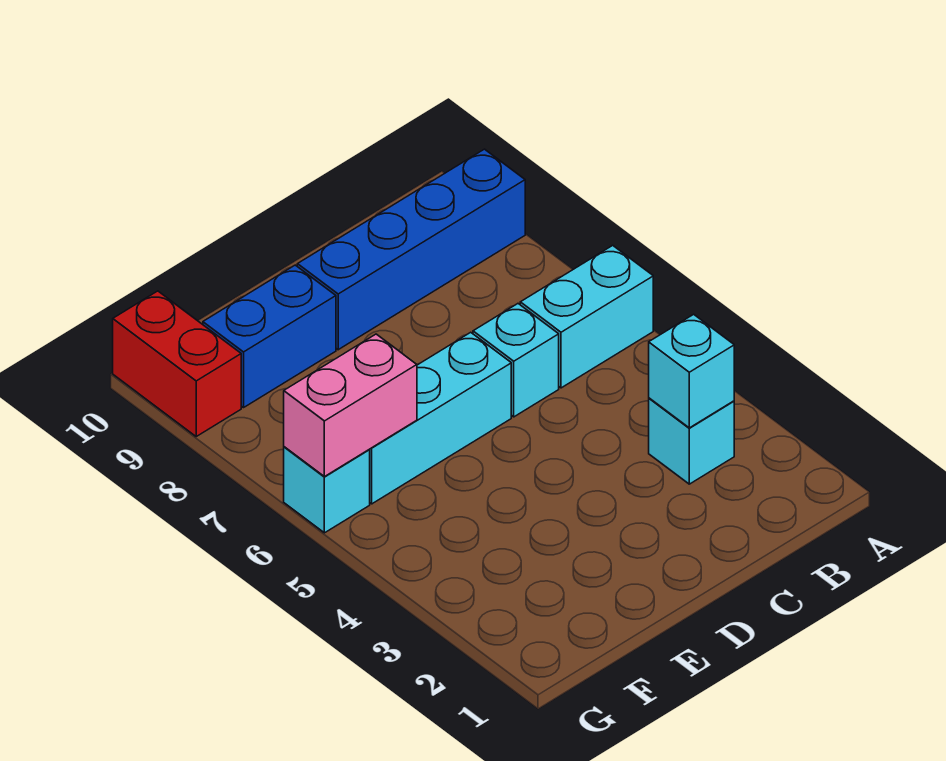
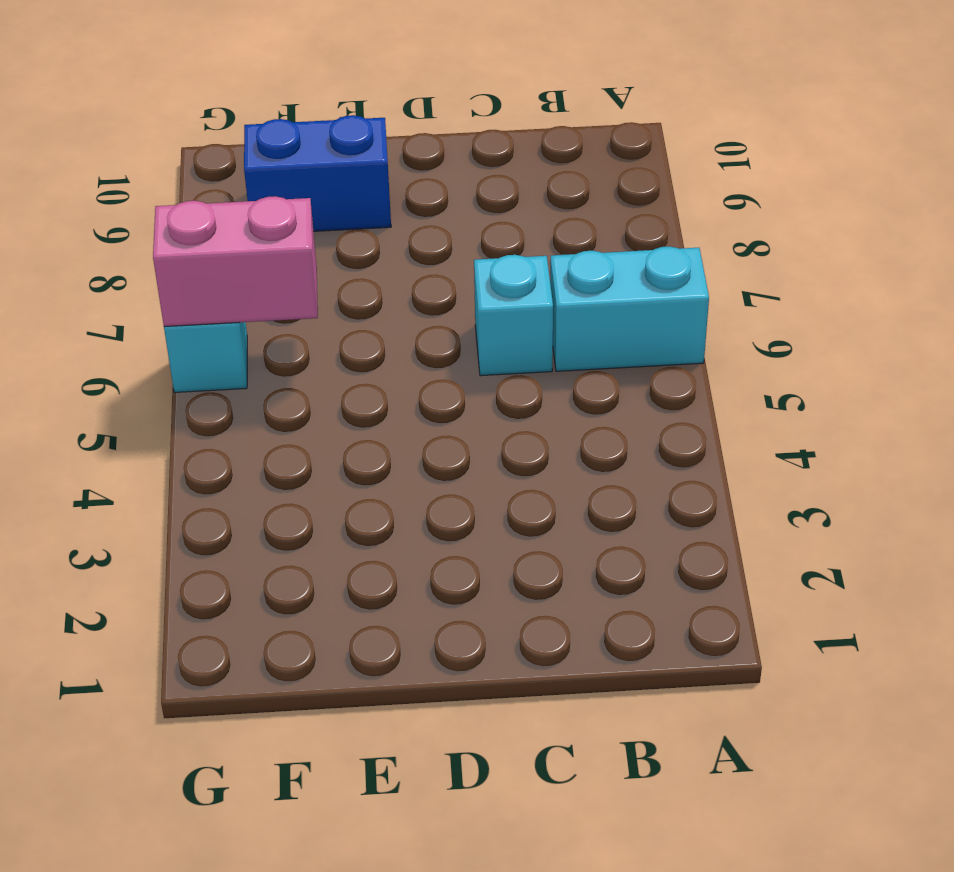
none -> blue brick A9:D9 level 1
none -> cyan brick B3 level 1

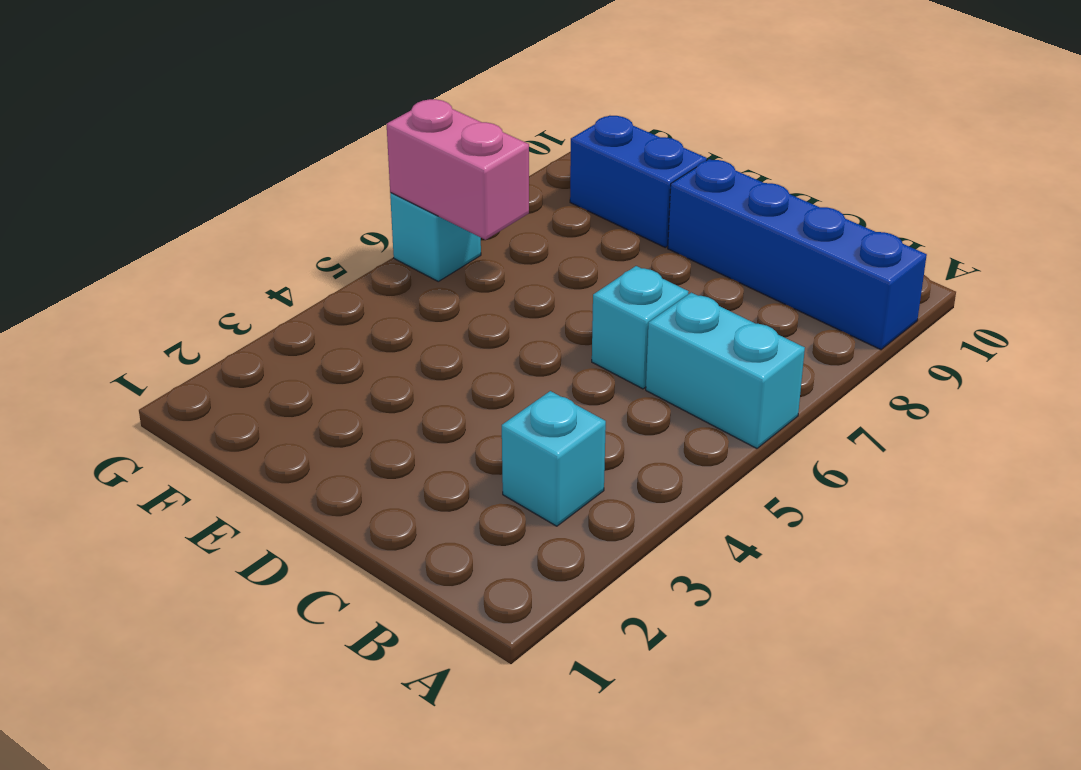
none -> cyan brick D6:F6 level 1
none -> red brick G9:G10 level 1

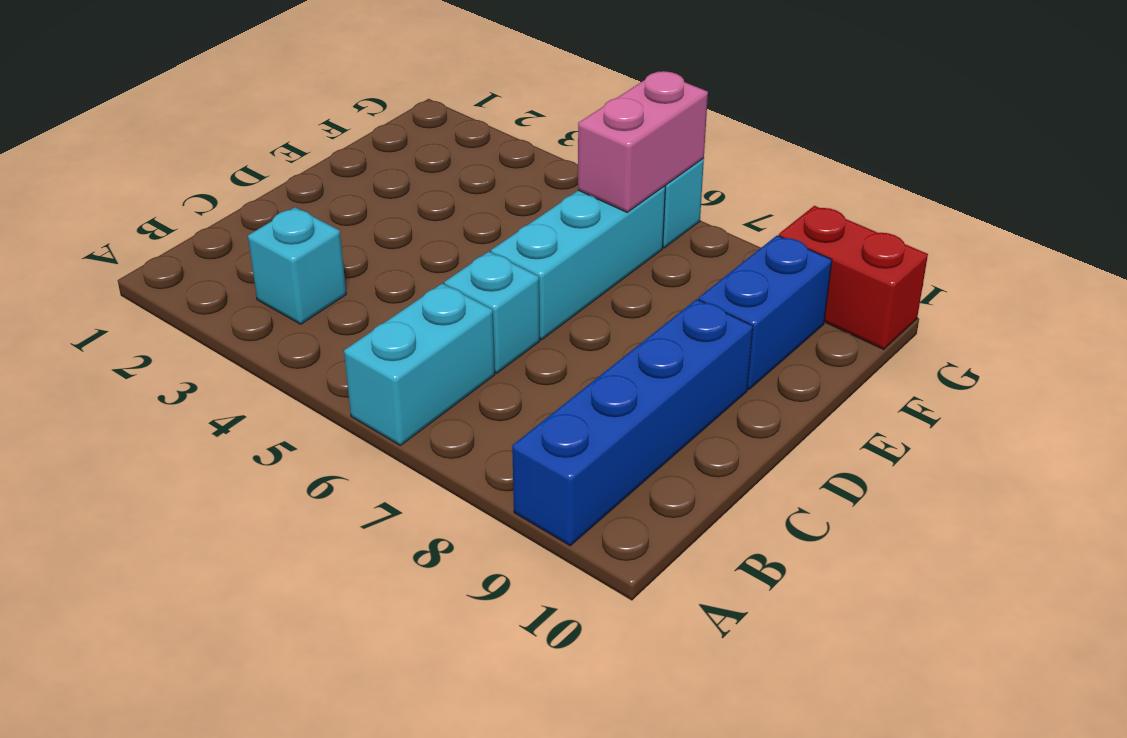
none -> cyan brick B3 level 2

